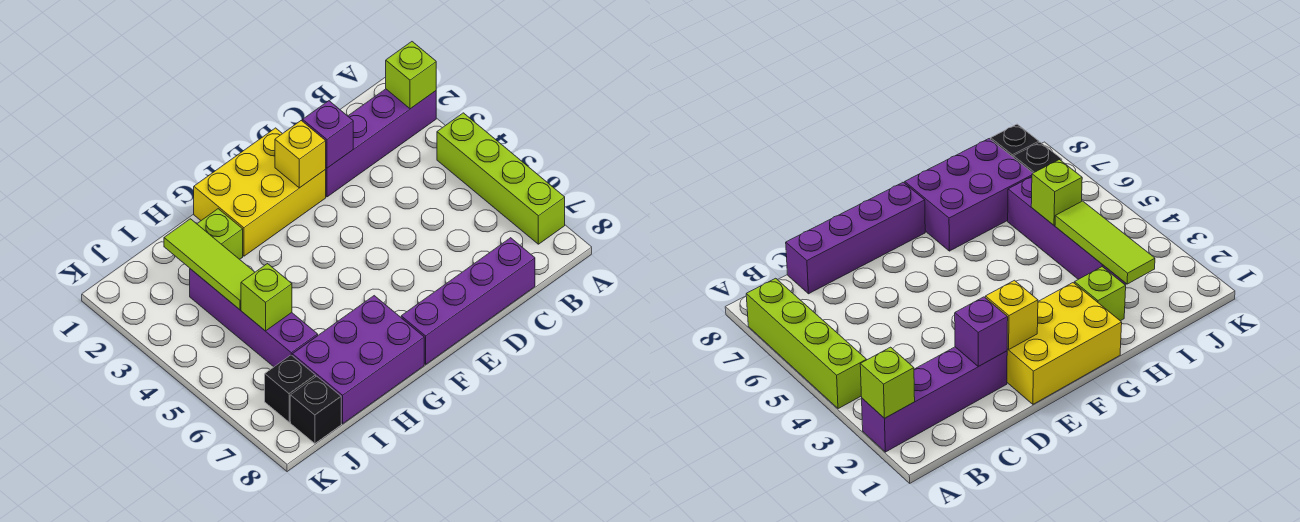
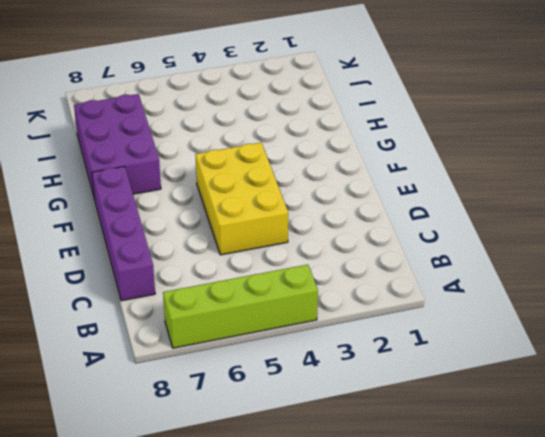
yellow brick D4:F5 level 1 -> yellow brick E1:G2 level 1
none -> purple brick A2:D2 level 1
none -> lime brick H2 level 1
none -> purple brick I3:I6 level 1

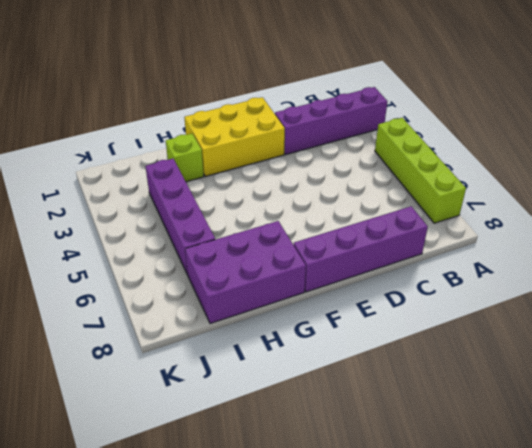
none -> black brick J7 level 1
none -> black brick J8 level 1
none -> lime brick A2 level 2

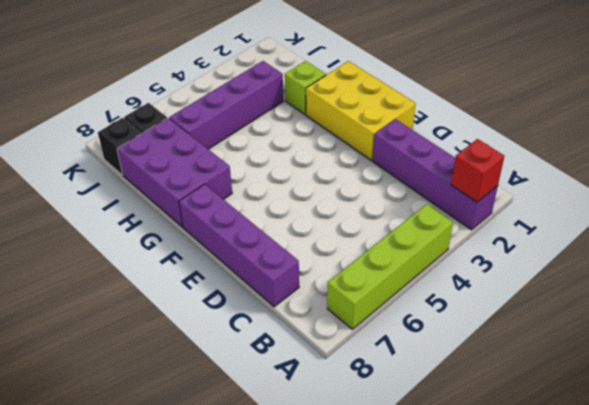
red brick A2 level 2 -> lime brick A2 level 2
none -> purple brick D2 level 2
none -> yellow brick E2 level 2
none -> lime tile I2:I4 level 2

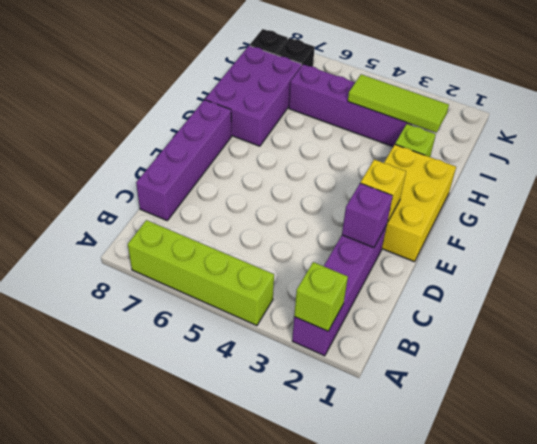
none -> lime brick I5 level 2

